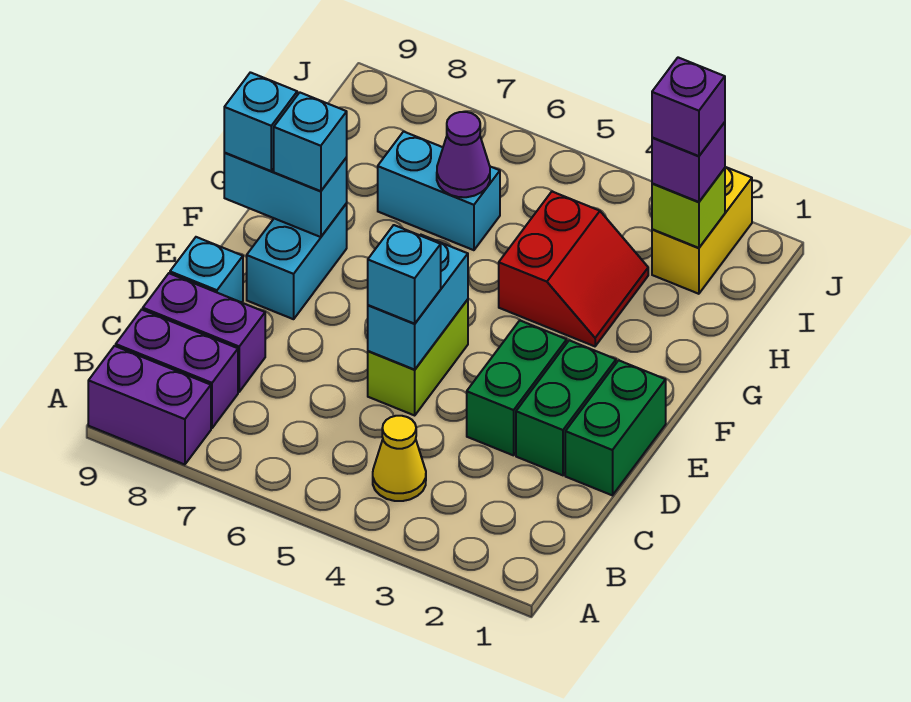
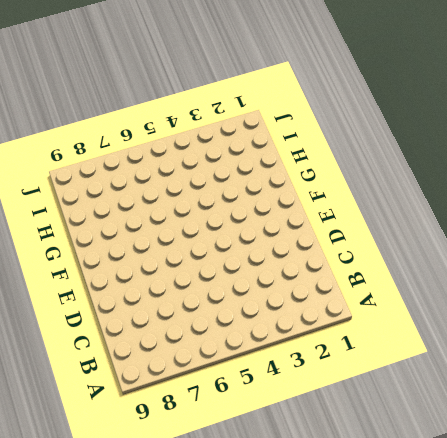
none -> purple brick A8:A9 level 1
none -> yellow cone B4 level 1
none -> purple brick B8:B9 level 1

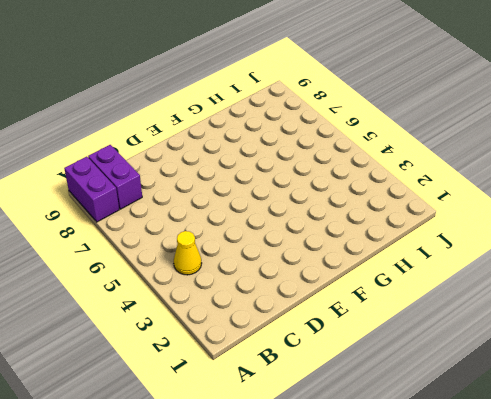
none -> purple brick C8:C9 level 1
none -> green brick D1:E1 level 1
none -> green brick D2:E2 level 1

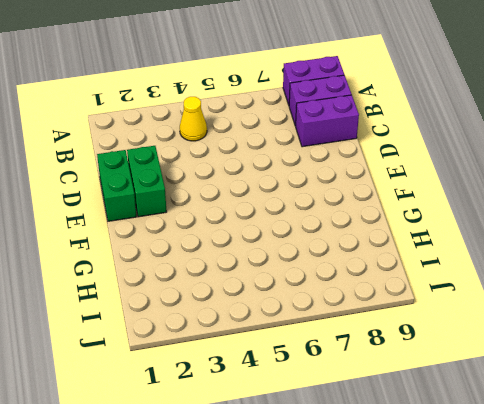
none -> green brick D3:E3 level 1
none -> lime brick D5:E5 level 1
none -> cyan brick D9 level 1

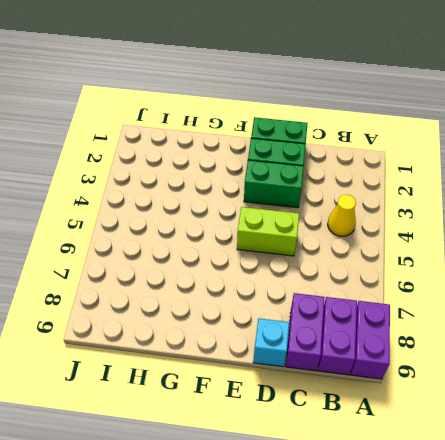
none -> cyan brick E8:F8 level 1
none -> red slope G3:H4 level 1 top 4
none -> cyan brick H6:H7 level 1

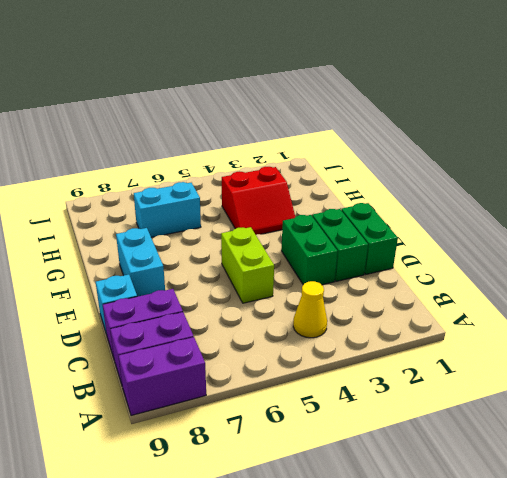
red slope G3:H4 level 1 top H -> red slope G3:H4 level 1 top 4
none -> yellow brick I2:J2 level 1
none -> cyan brick D5:E5 level 2
none -> cyan brick F8:F9 level 2

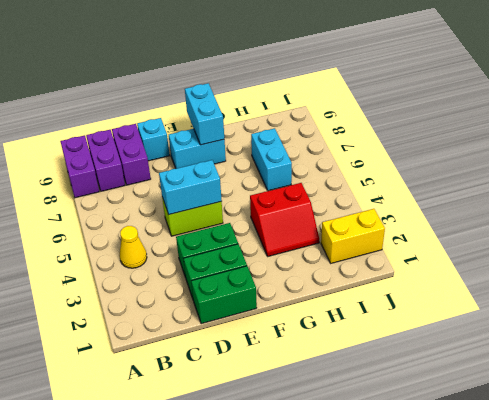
none -> purple cone H6 level 2
none -> lime brick I2 level 2
none -> cyan brick D5 level 3

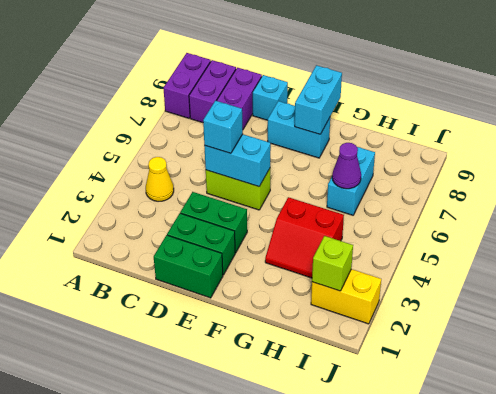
none -> cyan brick F8 level 3
none -> cyan brick F9 level 3
none -> purple brick I2 level 3

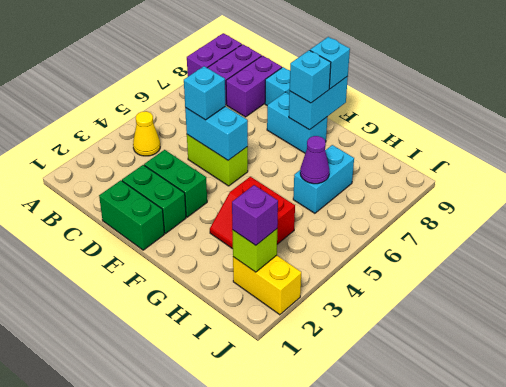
none -> purple brick I2 level 4

